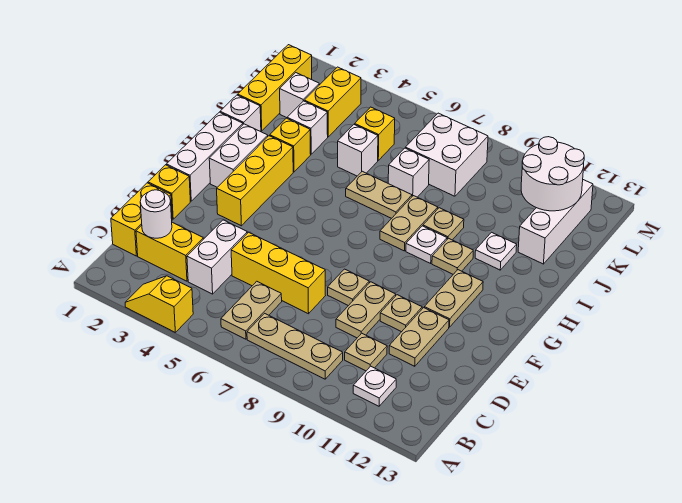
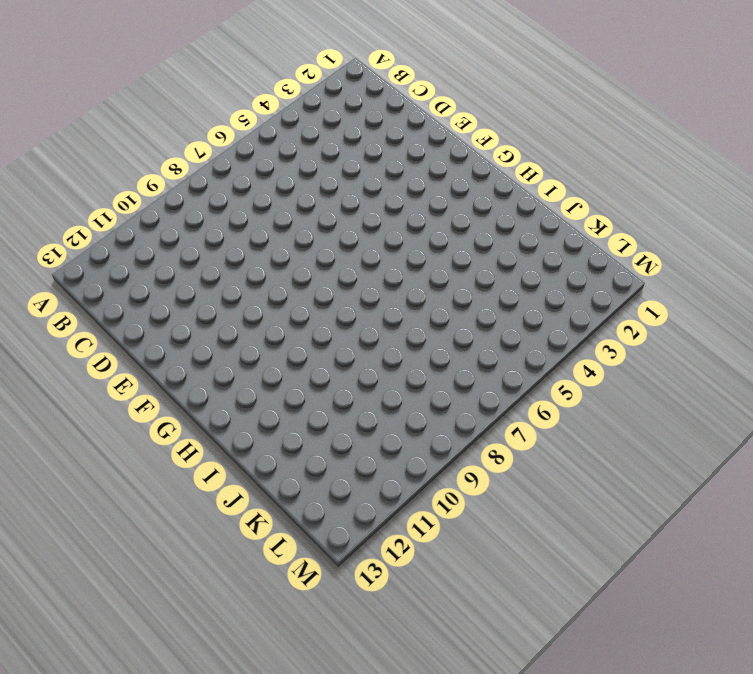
none -> yellow slope A3:A4 level 1 top 4
none -> tan plate B6:C6 level 1
none -> tan plate B7:B9 level 1
none -> white plate B11 level 1

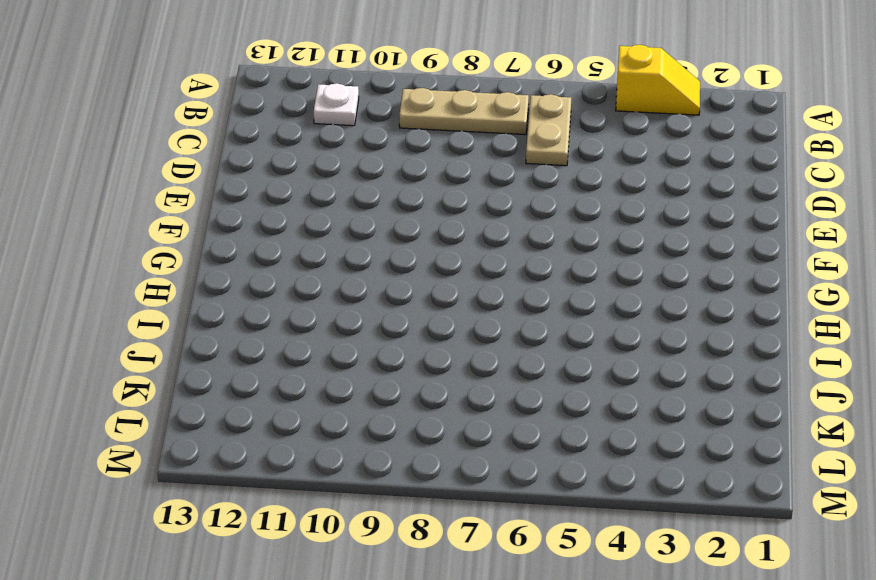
none -> yellow brick C1:D1 level 1
none -> yellow brick C2:C3 level 1
none -> white brick C4:D4 level 1
none -> tan plate C10 level 1

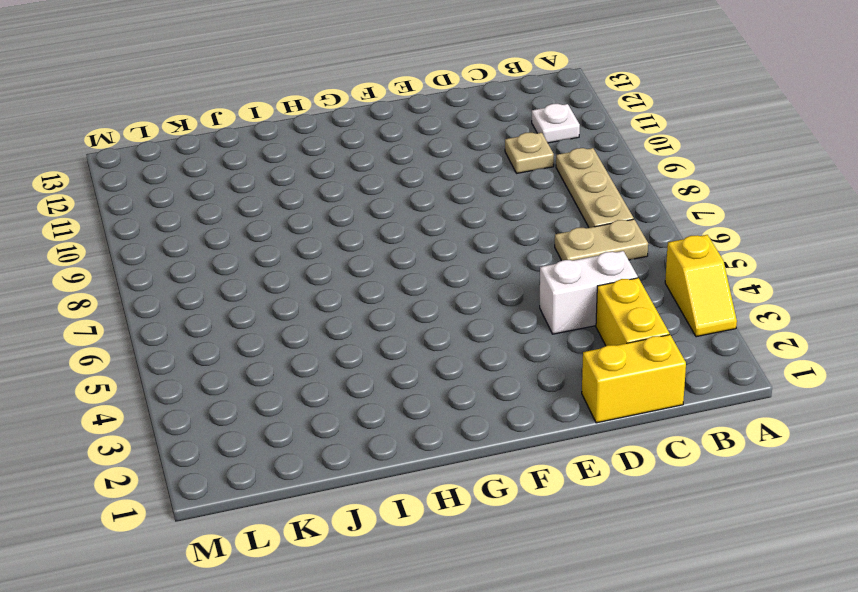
none -> yellow brick D5:D7 level 1
none -> tan plate D9:E9 level 1
none -> tan plate D11:E11 level 1
none -> yellow brick E1 level 1

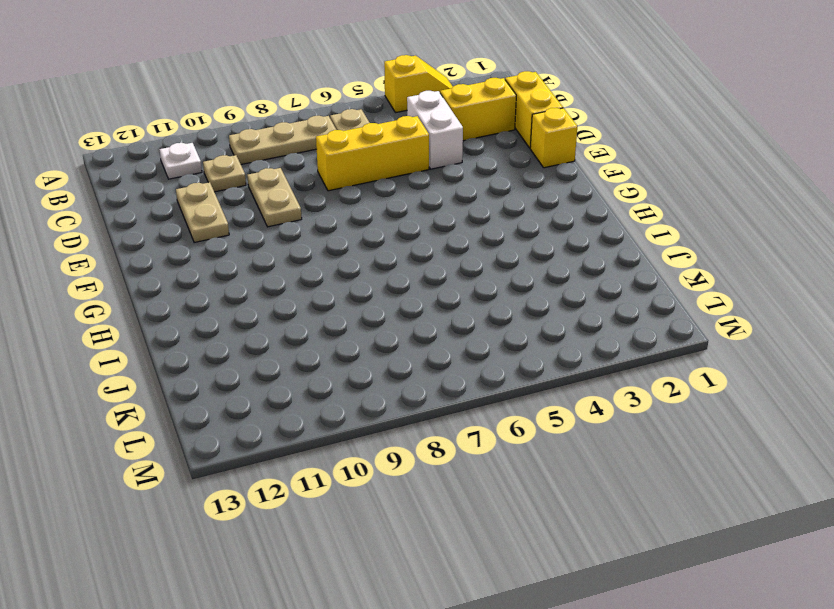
none -> tan plate E8 level 1
none -> tan plate E10 level 1
none -> white brick F1:H1 level 1
none -> yellow brick F3:H3 level 1

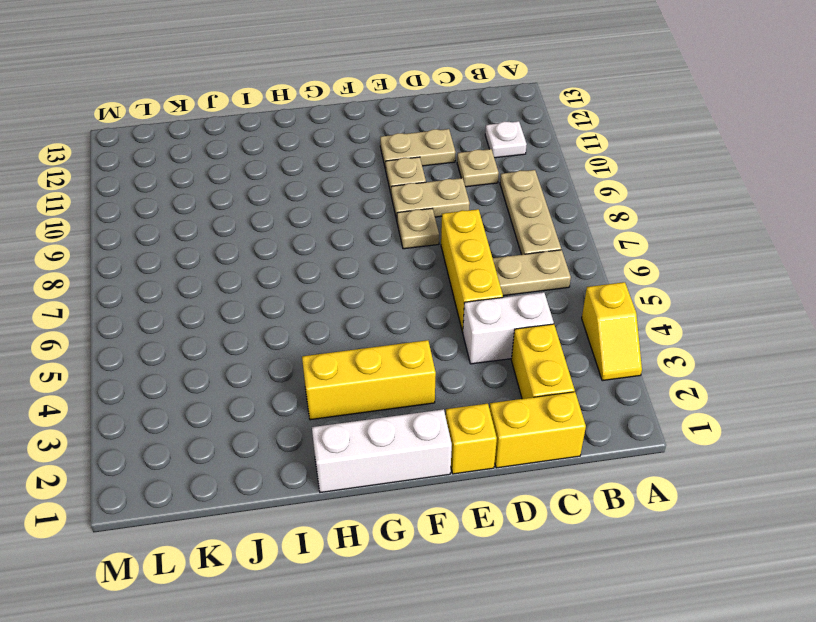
none -> tan plate F11:G11 level 1
none -> white brick G2:H2 level 1
none -> tan plate H8:I8 level 1
none -> white plate H9 level 1

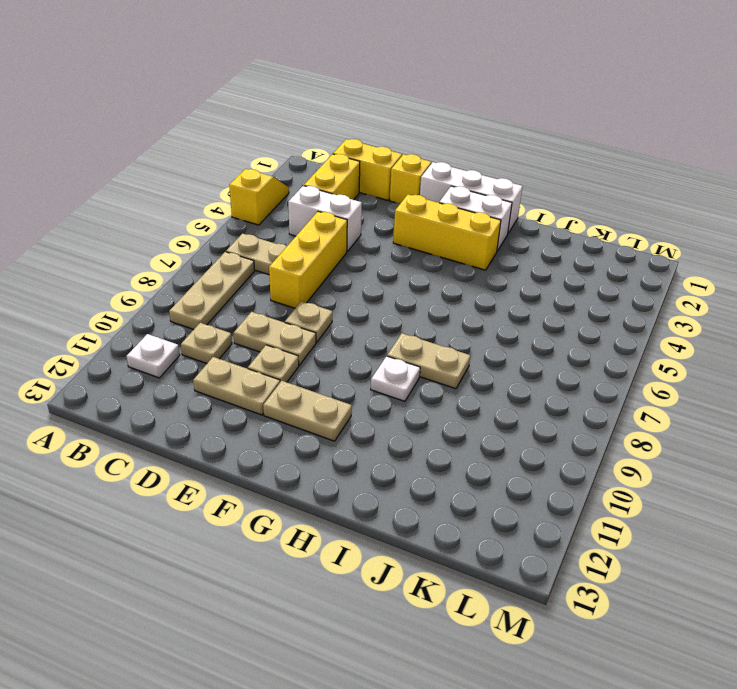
none -> tan plate H10 level 1
none -> white brick I1 level 1
none -> yellow brick I3 level 1
none -> tan plate I6:I7 level 1

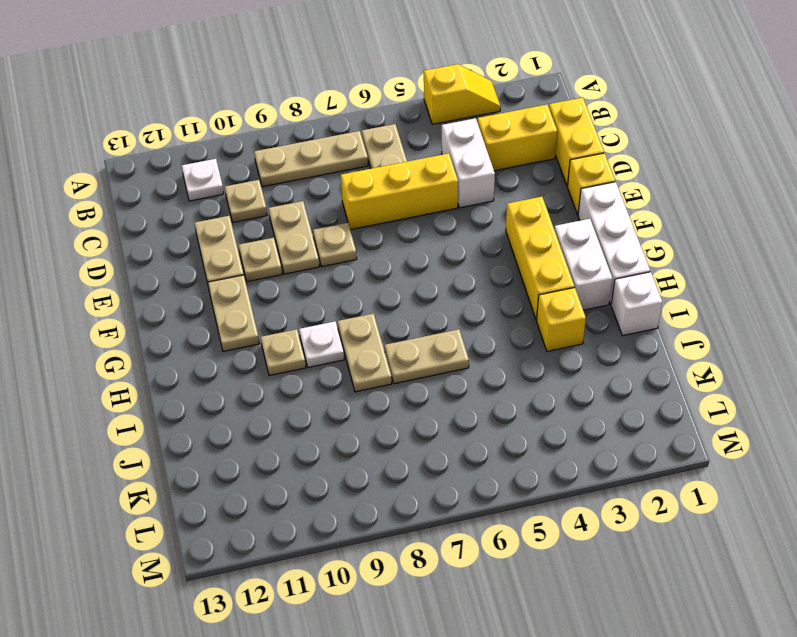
none -> tan plate I9 level 1
none -> white plate I11 level 1
none -> yellow brick J1:L1 level 1
none -> white brick J3 level 1

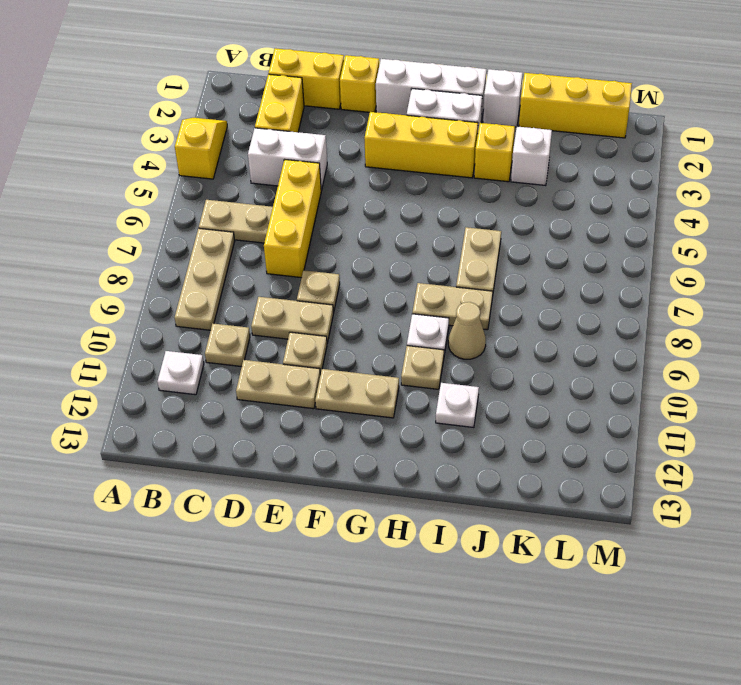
tan cone I9 level 1 -> tan plate I9 level 1
none -> white brick J5 level 1
none -> white brick J7 level 1
none -> white brick J12:L12 level 1
none -> white brick K2 level 1

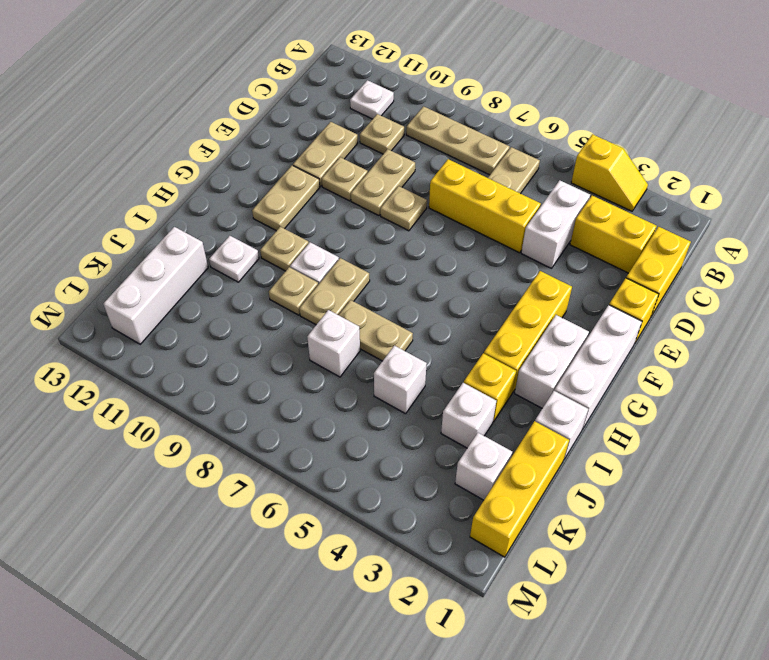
none -> yellow brick K3:L3 level 1
none -> yellow brick K5 level 1
none -> white brick K7:L8 level 1
none -> white round brick C2 level 2

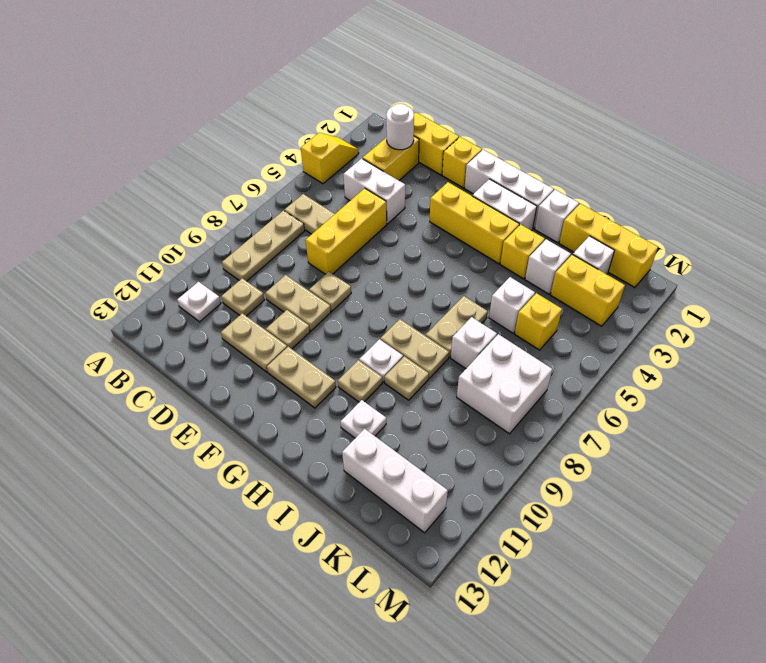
none -> white round brick K11:L12 level 2

